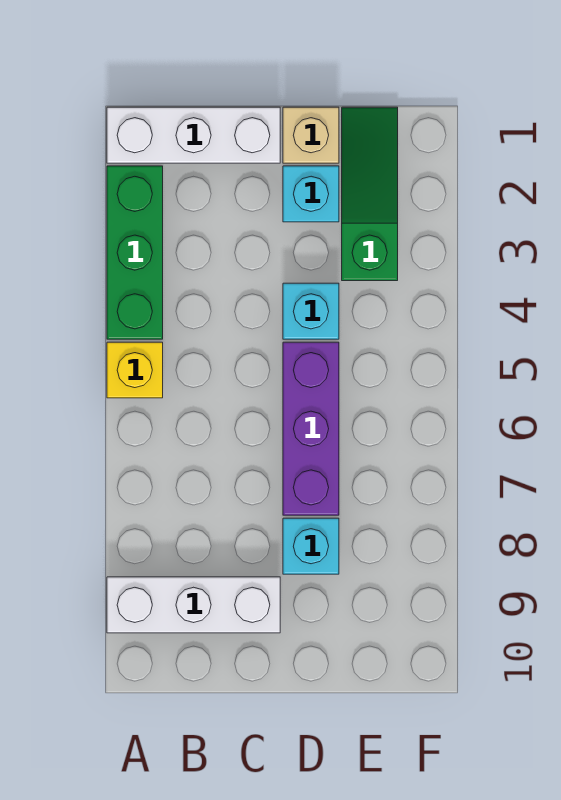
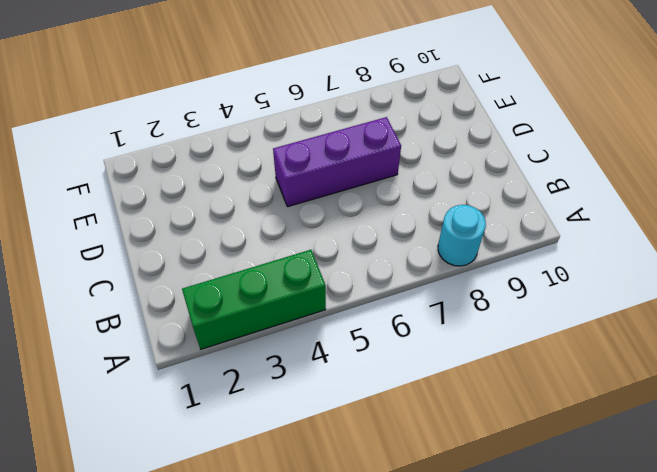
cyan round brick A8 level 1 -> none
none -> white brick A1:C1 level 1
none -> yellow brick A5 level 1

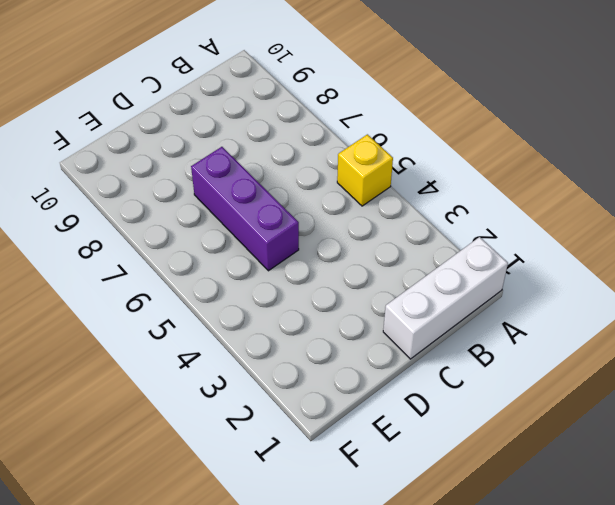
none -> green brick A2:A4 level 1
none -> white brick A9:C9 level 1

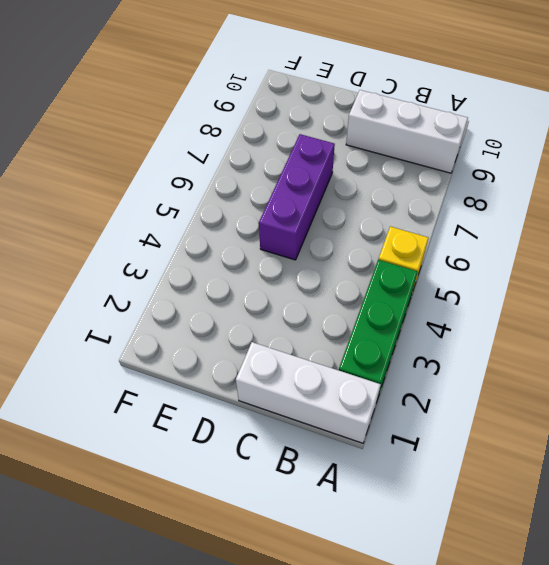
none -> tan brick D1 level 1
none -> cyan brick D2 level 1

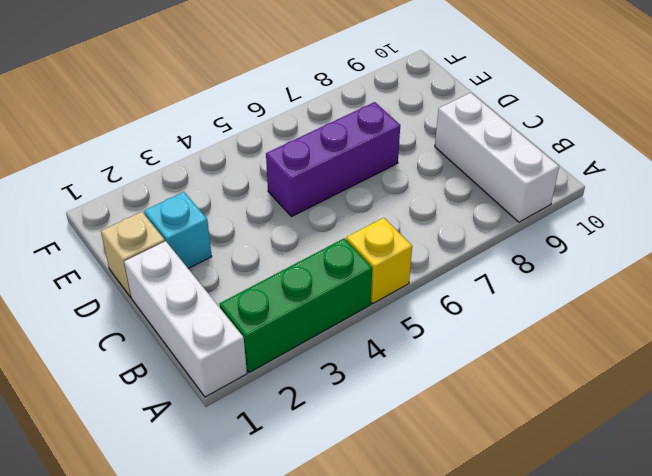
none -> cyan brick D4 level 1
none -> cyan brick D8 level 1

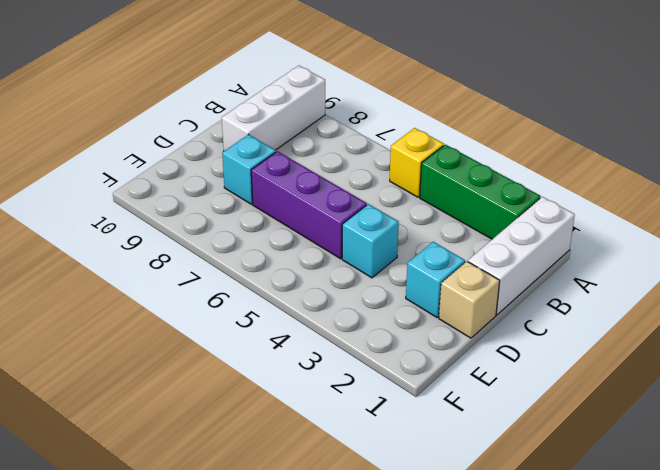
none -> green slope E1:E3 level 1 top 3

